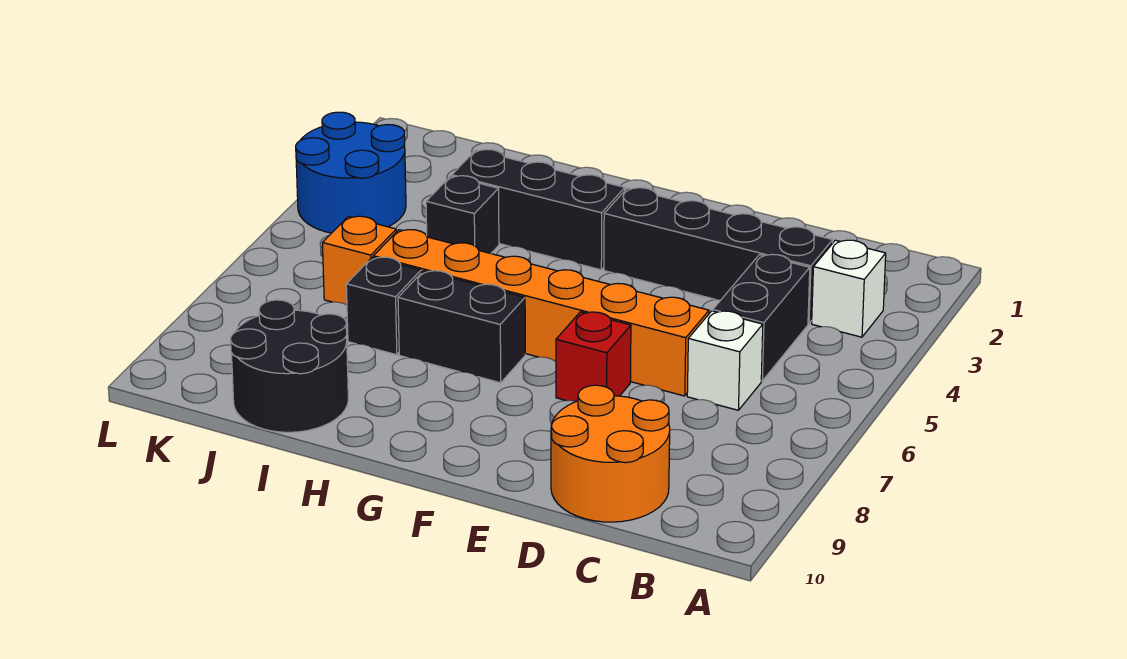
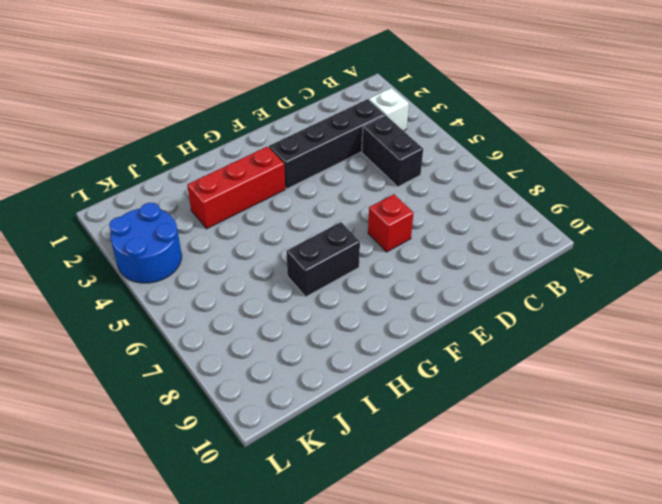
red brick G3:I3 level 1 -> black brick G3:I3 level 1
none -> white brick C6 level 1
none -> orange round brick C9:D10 level 1
none -> orange brick D6:I6 level 1

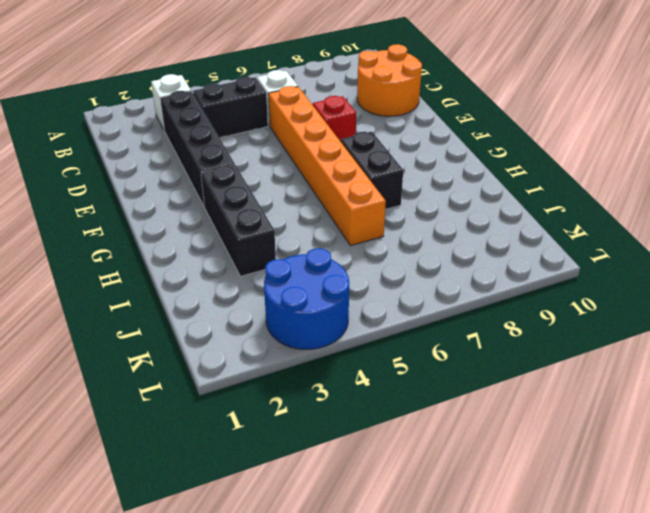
none -> black brick I4 level 1
none -> black brick I7 level 1
none -> black round brick I9:J10 level 1

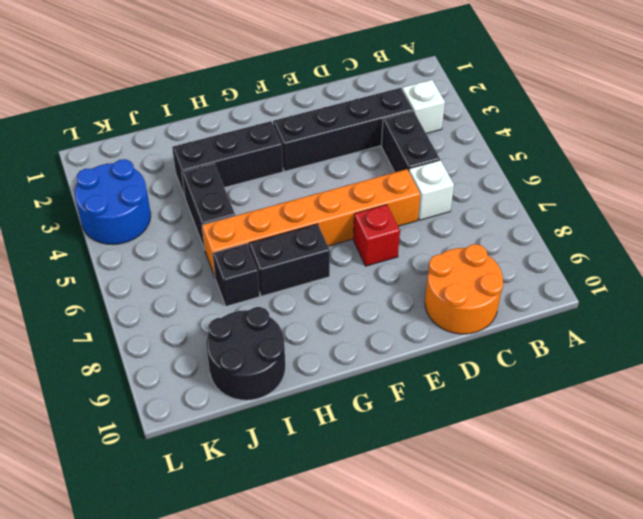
black brick I4:I5 level 1 -> black brick I4 level 1
none -> orange brick J6 level 1

